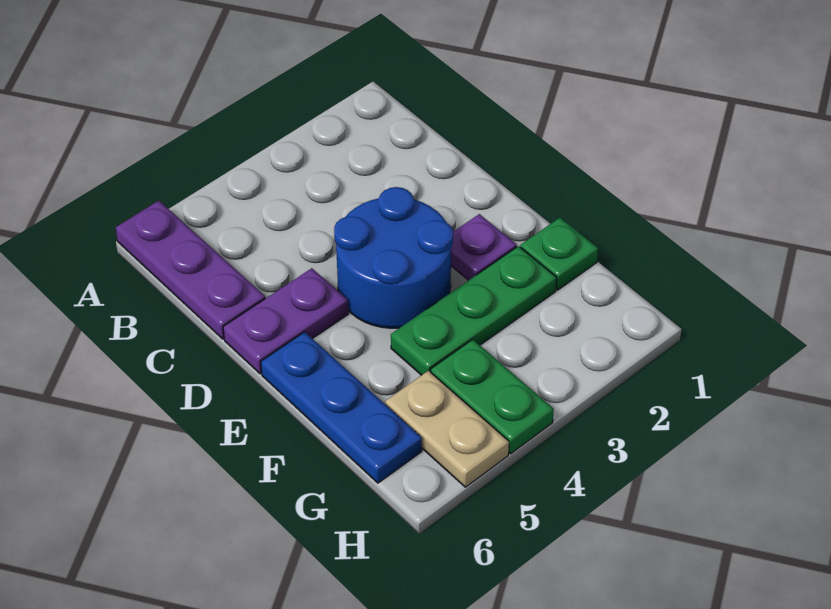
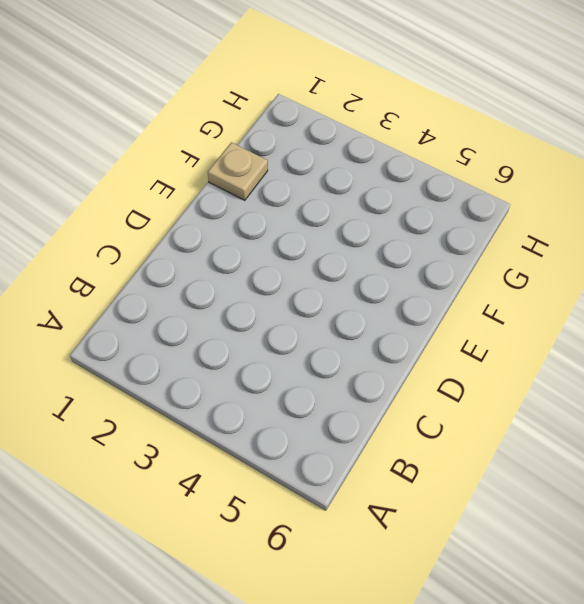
tan plate F1 level 1 -> green plate F1 level 1
none -> purple plate A6:C6 level 1
none -> blue round brick D3:E4 level 1

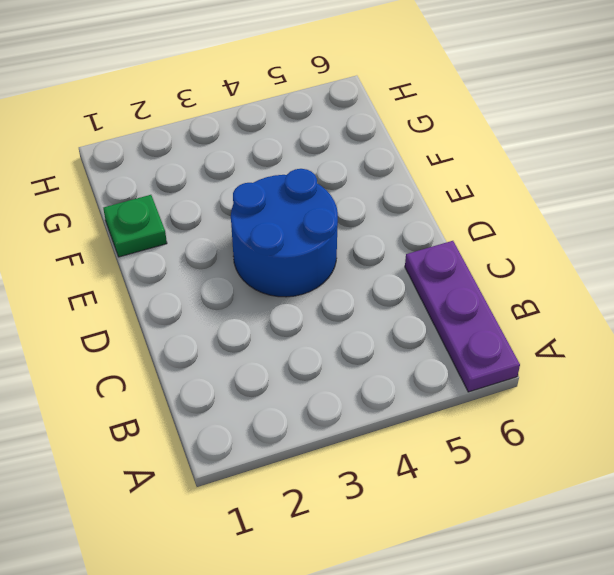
none -> purple plate D5:D6 level 1
none -> purple plate E2 level 1

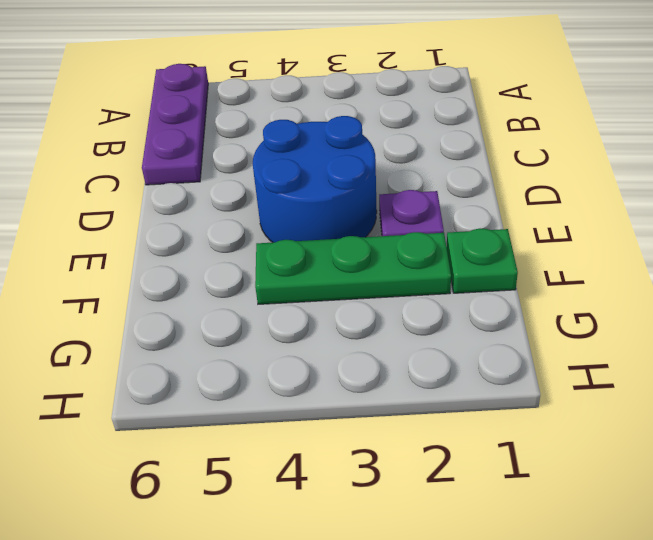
none -> purple plate D5:D6 level 1
none -> blue plate E6:G6 level 1

